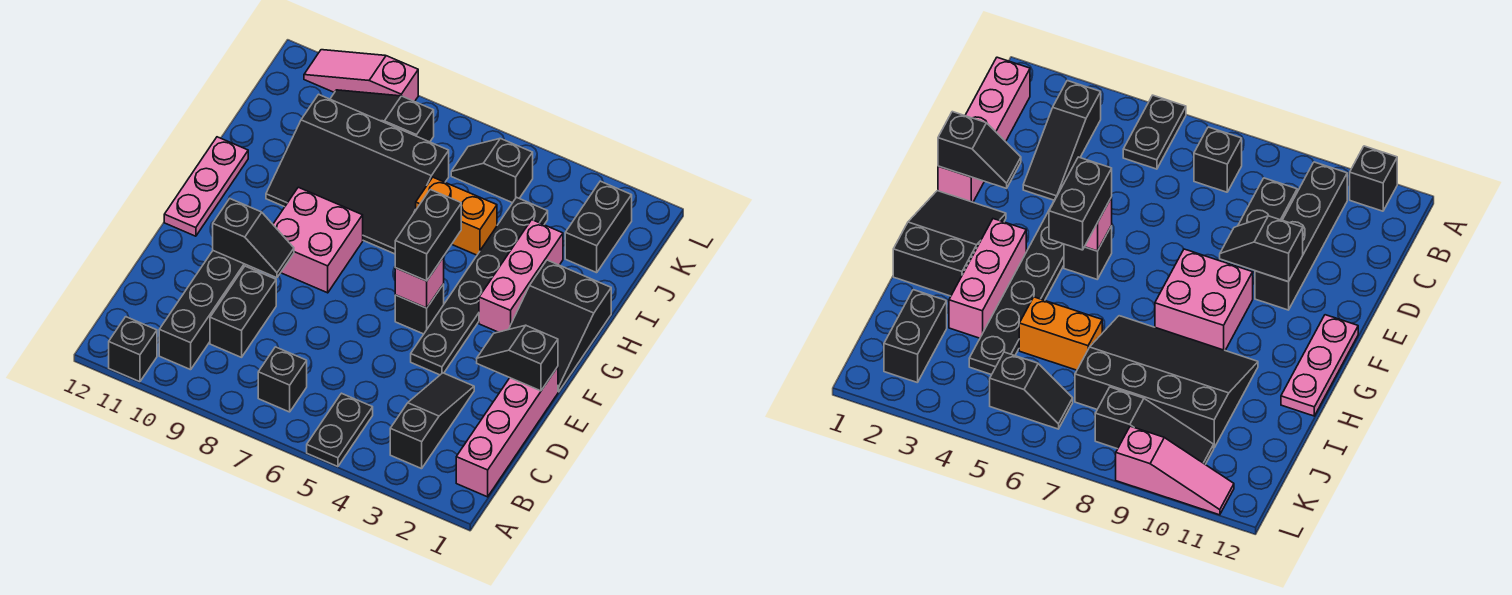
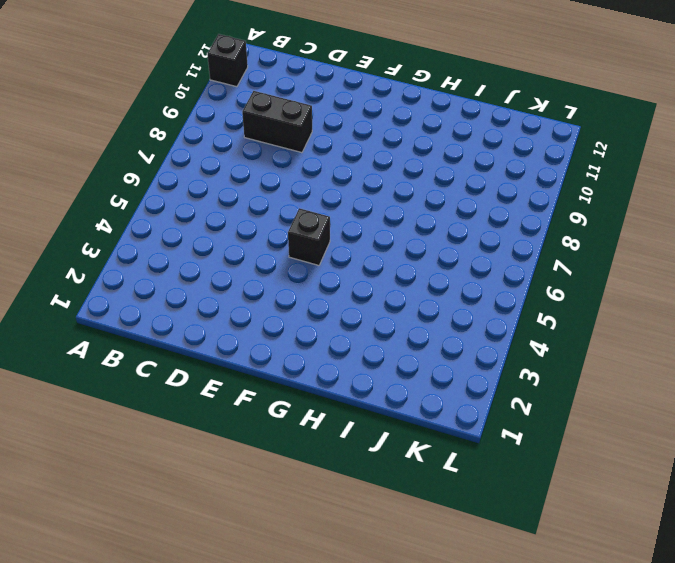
none -> black plate A5:B5 level 1
none -> pink brick B1:E1 level 1
none -> black slope B3:D3 level 1 top B

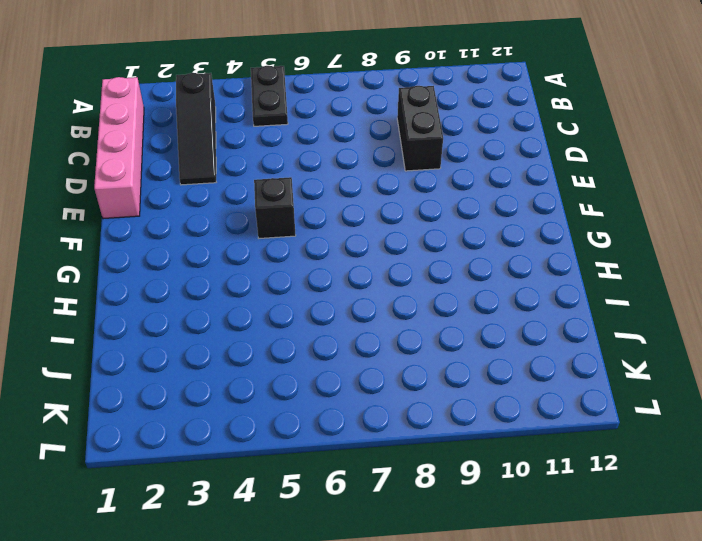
none -> black brick A11 level 1
none -> black brick B7 level 1
none -> black brick B10:E10 level 1

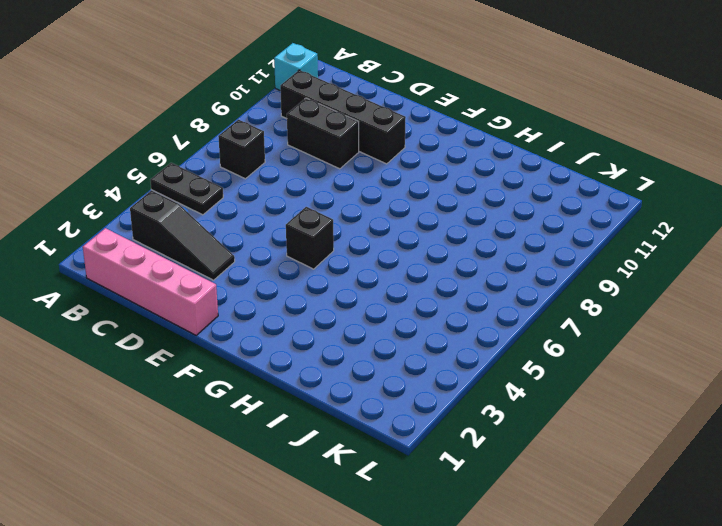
cyan brick A11 level 1 -> black brick A11 level 1
none -> black plate E4:J4 level 1
none -> black slope F1:H2 level 1 top H
none -> pink brick F8:G9 level 1

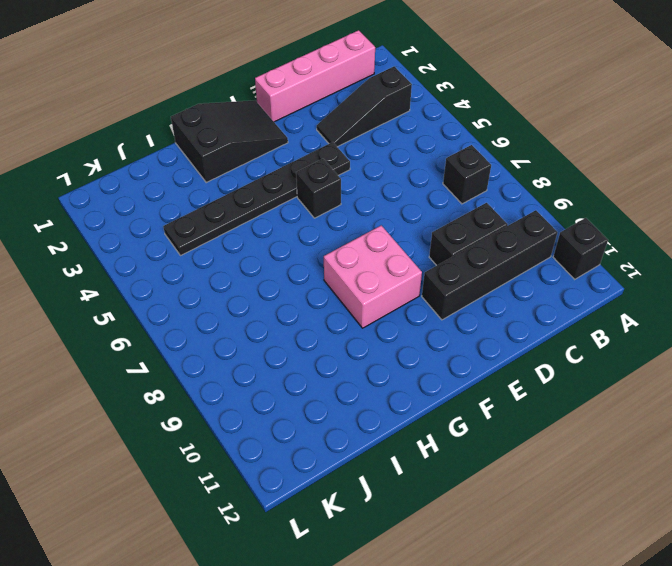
none -> black plate A5:B5 level 1
none -> pink plate F12:H12 level 1
none -> pink brick G3:I3 level 1

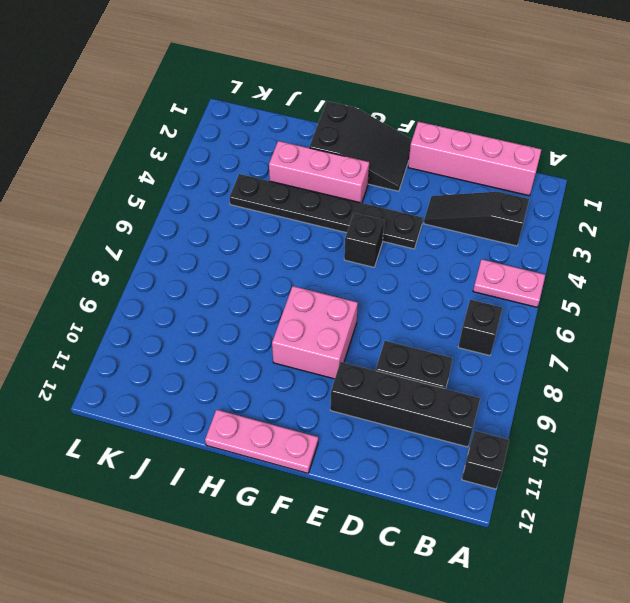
pink plate A5:B5 level 1 -> black plate A5:B5 level 1
none -> black slope H7:J10 level 1 top J
none -> orange brick I5:I6 level 1
none -> black brick J2:K2 level 1

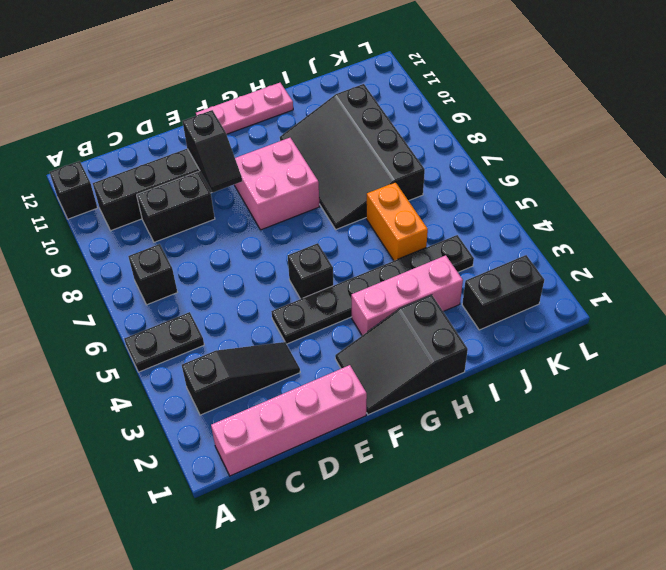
none -> black slope K5:K6 level 1 top 5
none -> black slope K8:K10 level 1 top 8
none -> pink slope L9:L11 level 1 top 9

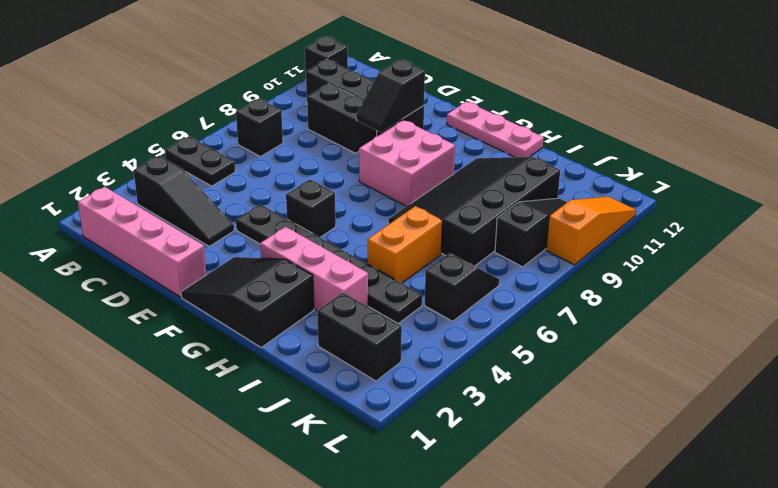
orange slope L9:L11 level 1 top 9 -> pink slope L9:L11 level 1 top 9
none -> black slope E1:E2 level 2 top 1
none -> pink brick F5 level 2
none -> black brick F5:G5 level 3

